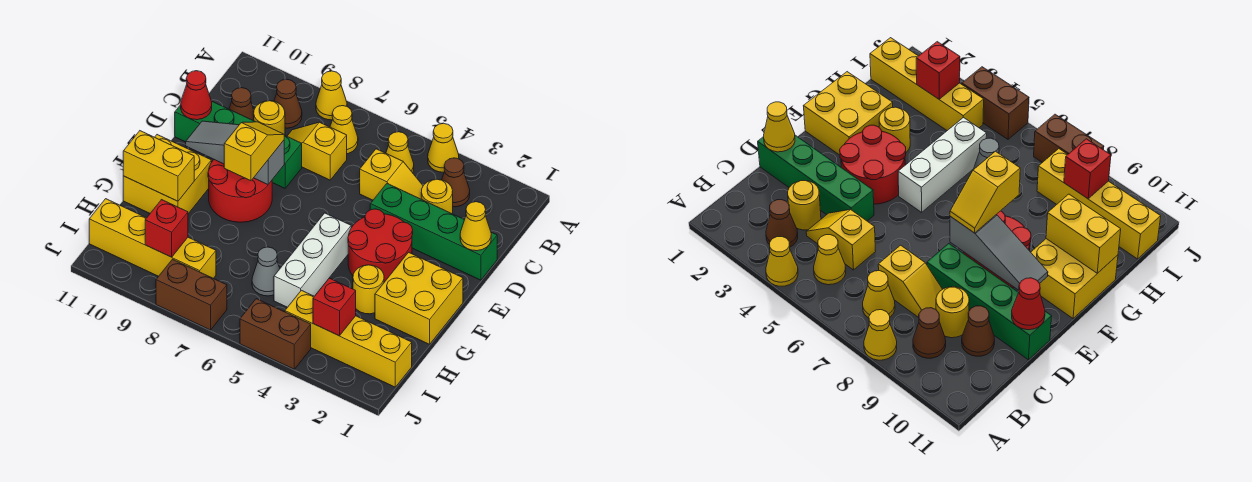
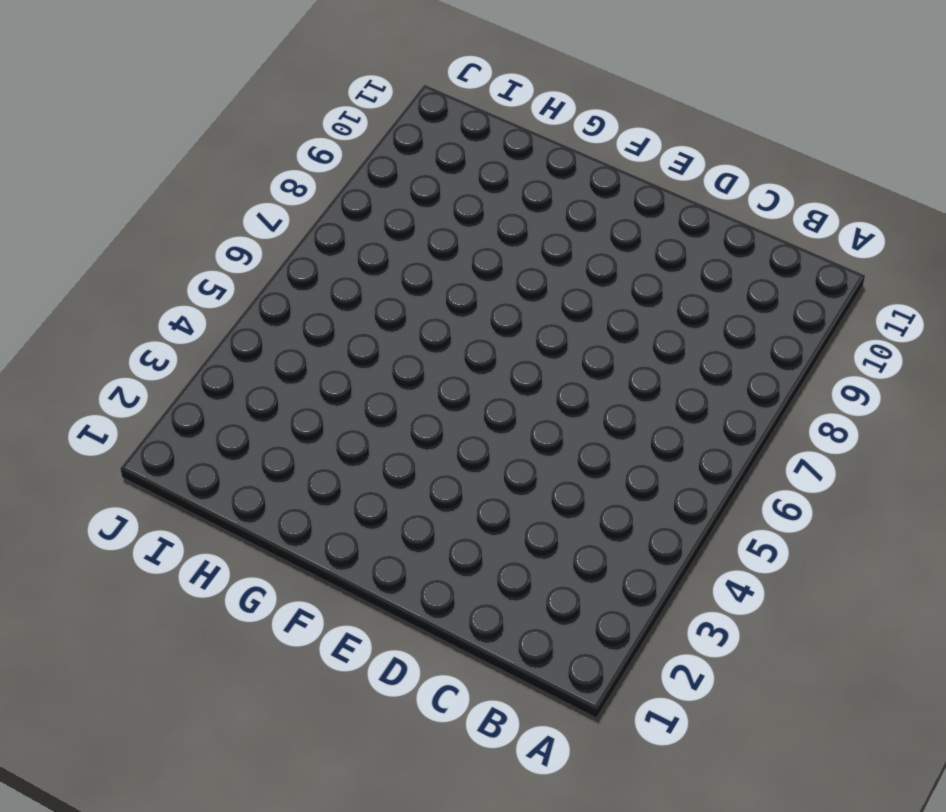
none -> yellow cone A4 level 1
none -> yellow cone A8 level 1
none -> brown cone B3 level 1
none -> yellow cone B5 level 1

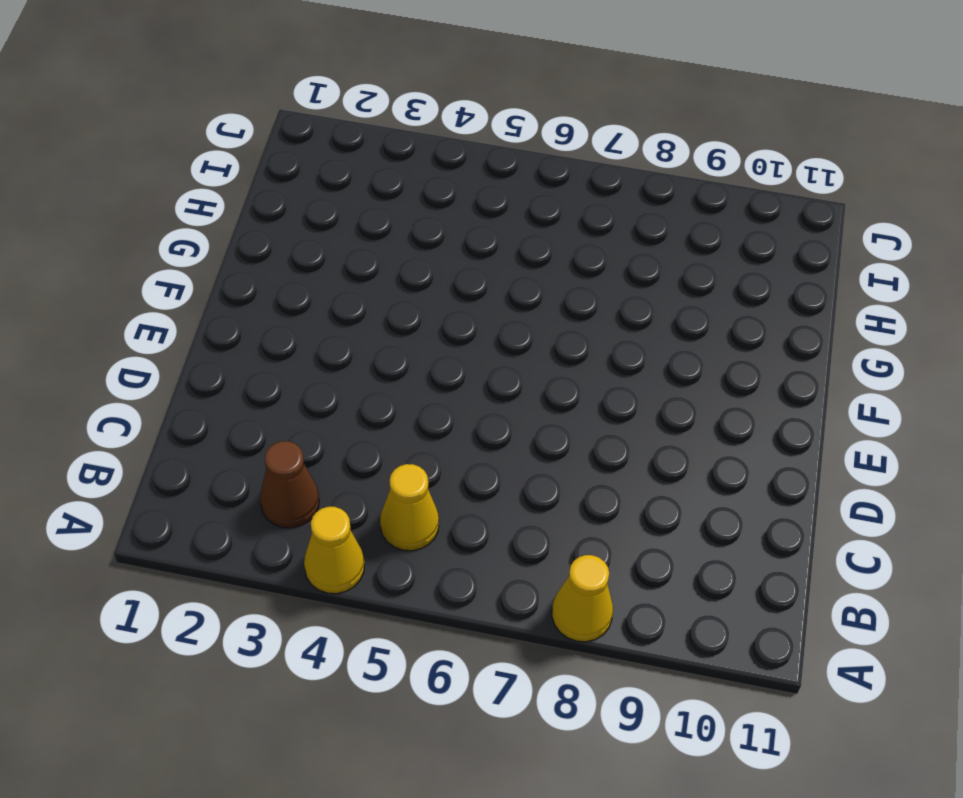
none -> yellow cone B7 level 1
none -> brown cone B9 level 1
none -> yellow round brick C3 level 1
none -> yellow slope C4:C5 level 1 top 5

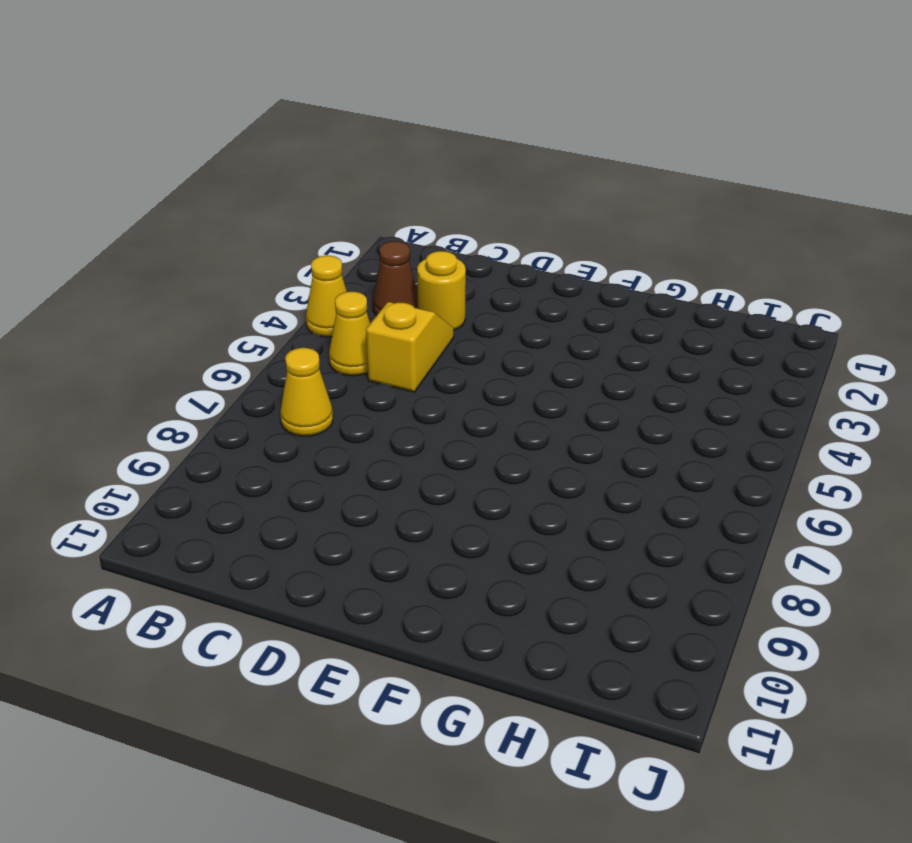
none -> yellow cone A8 level 1
none -> brown cone B9 level 1
none -> yellow slope C7:C8 level 1 top 7
none -> yellow round brick C9 level 1

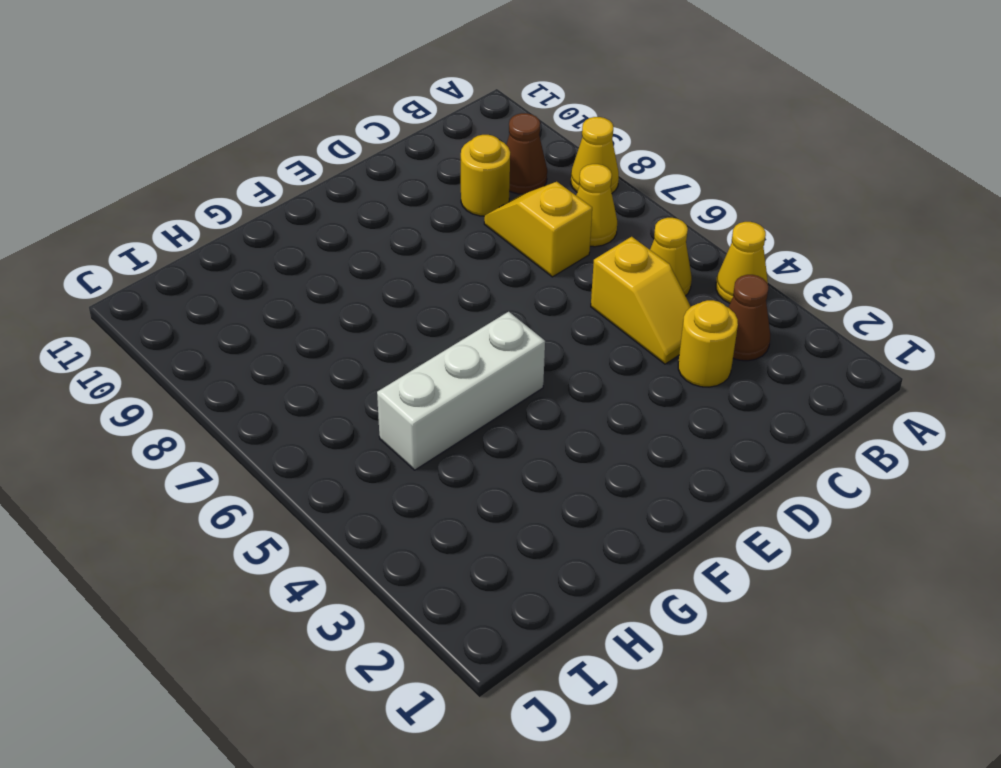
none -> brown cone C10 level 1
none -> green brick D1:D4 level 1
none -> green brick D8:D11 level 1
none -> red round brick E3:F4 level 1

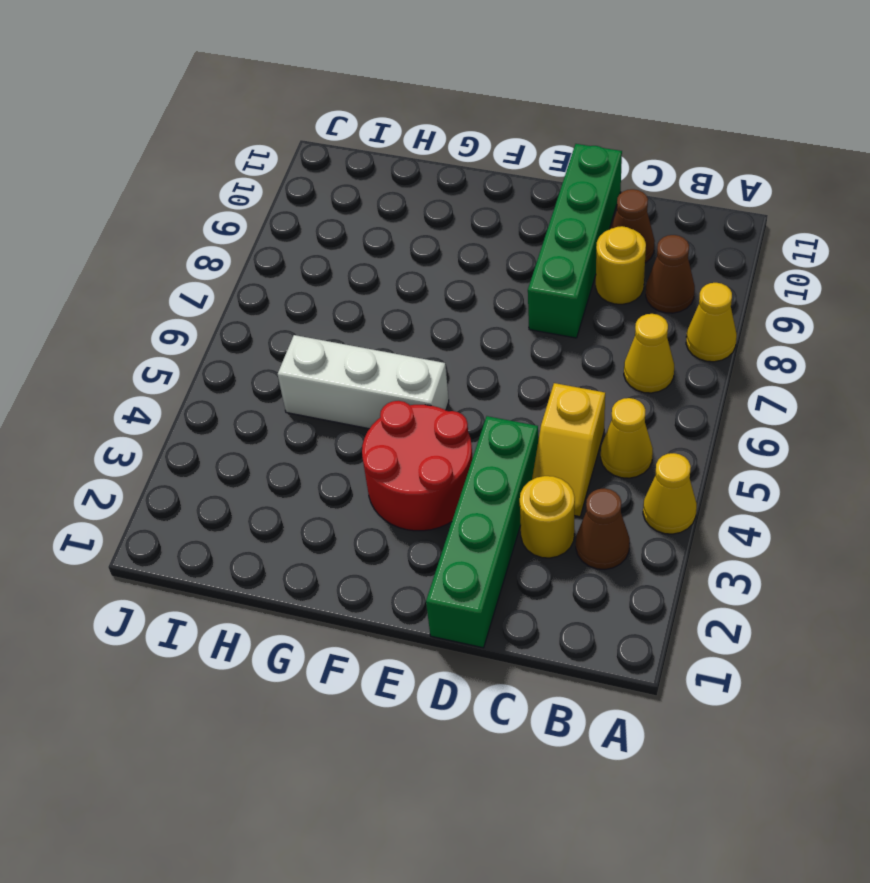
none -> yellow slope C7:C8 level 1 top 7
none -> red round brick E8:F9 level 1
none -> yellow brick F1:G2 level 1
none -> yellow brick F10:G11 level 1

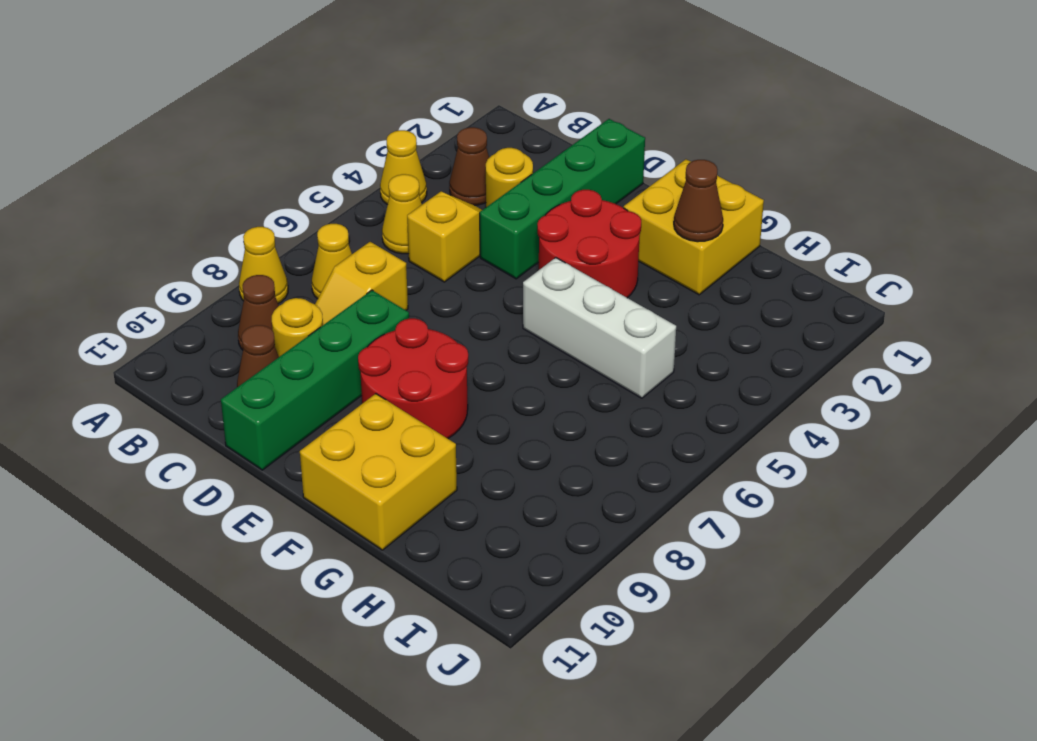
brown cone G2 level 2 -> none
none -> yellow round brick G3 level 1
none -> grey cone H6 level 1
none -> yellow brick I1:I4 level 1
none -> yellow brick I8:I11 level 1

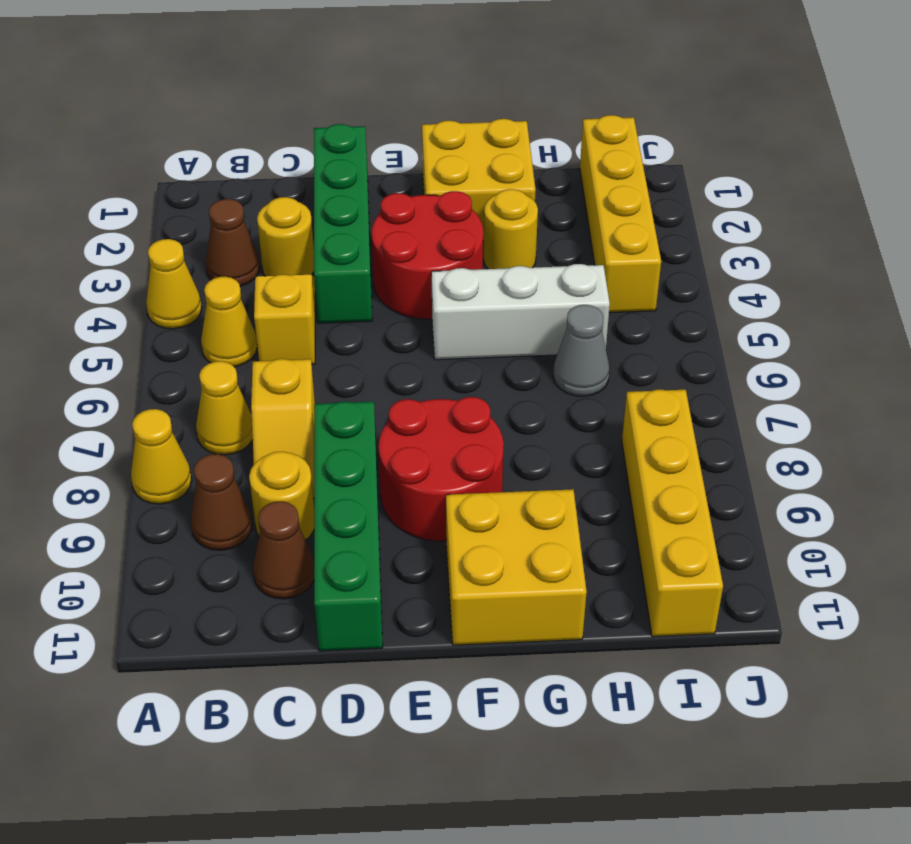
none -> brown brick J4:J5 level 1
none -> brown brick J7:J8 level 1
none -> yellow cone D1 level 2
none -> red cone D11 level 2

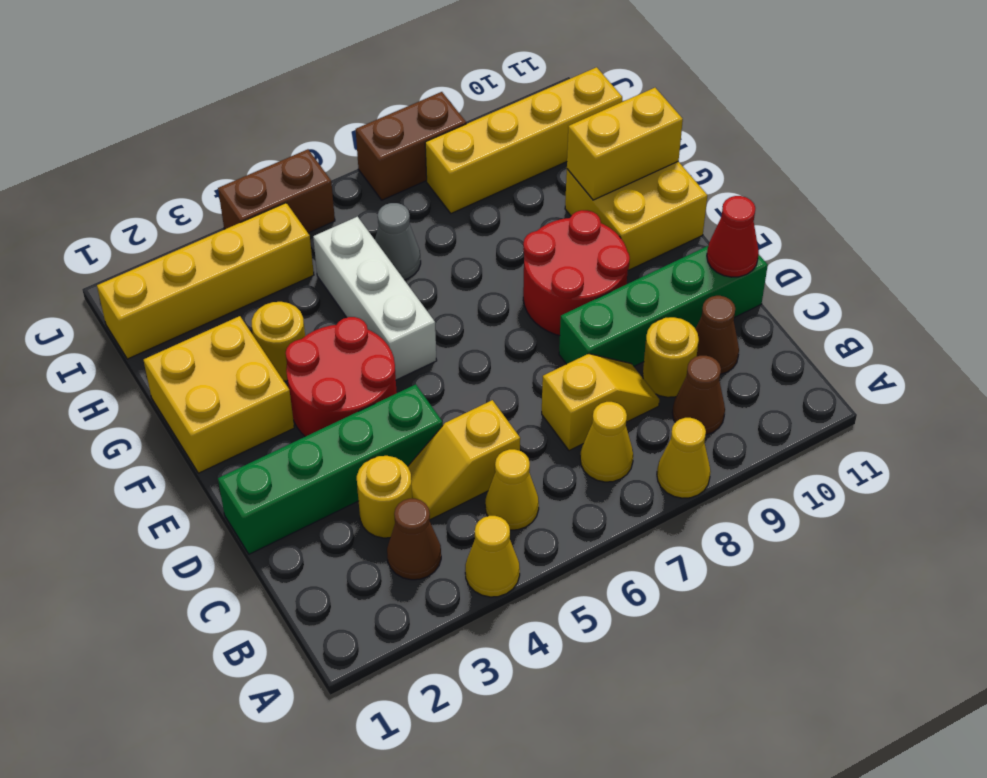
none -> yellow cone D1 level 2
none -> grey slope E8:E10 level 2 top 8
none -> red brick I3 level 2
none -> red brick I9 level 2

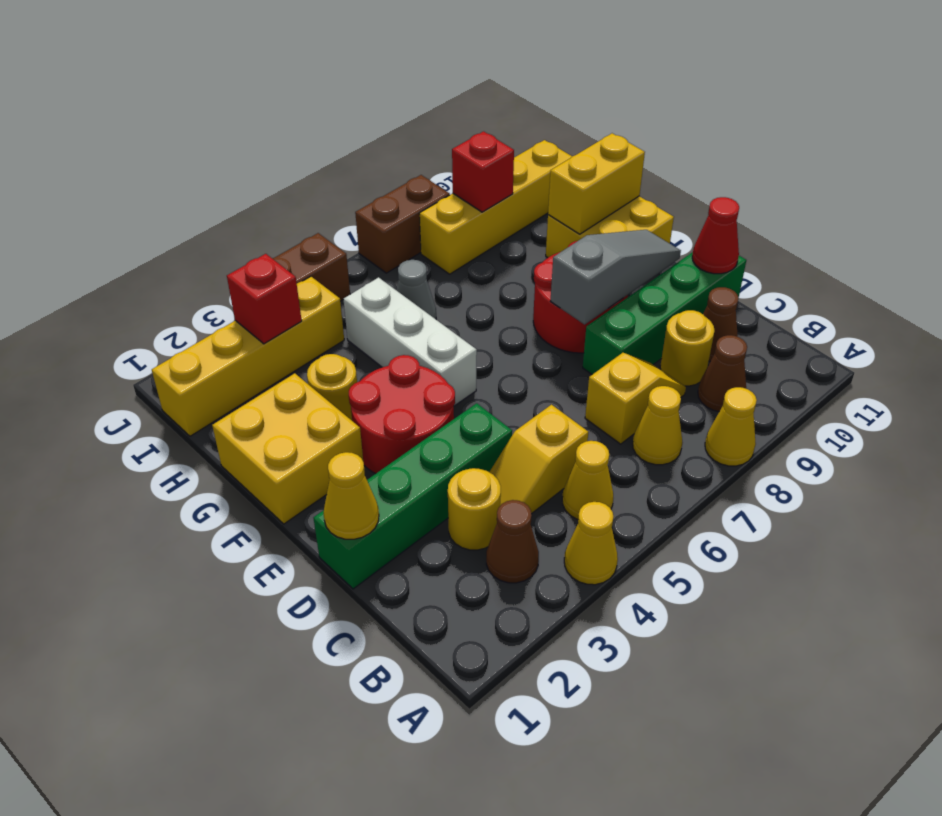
none -> yellow slope E8:F8 level 3 top F

